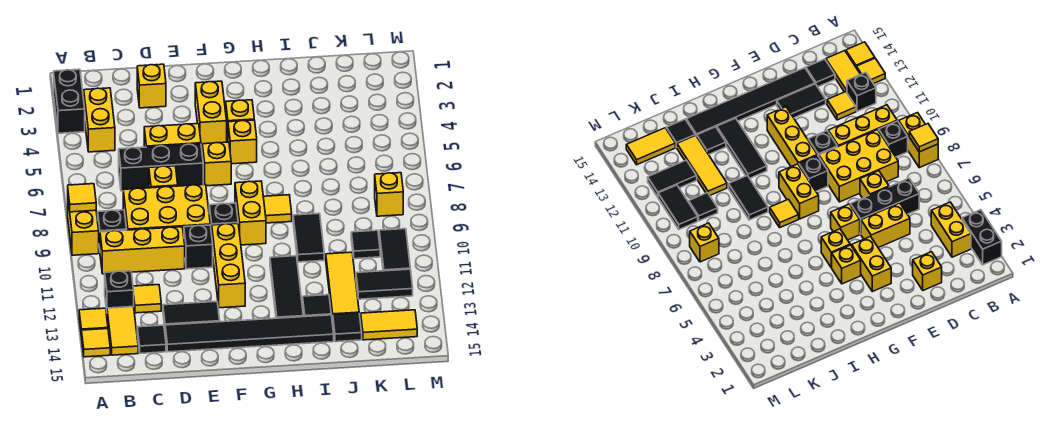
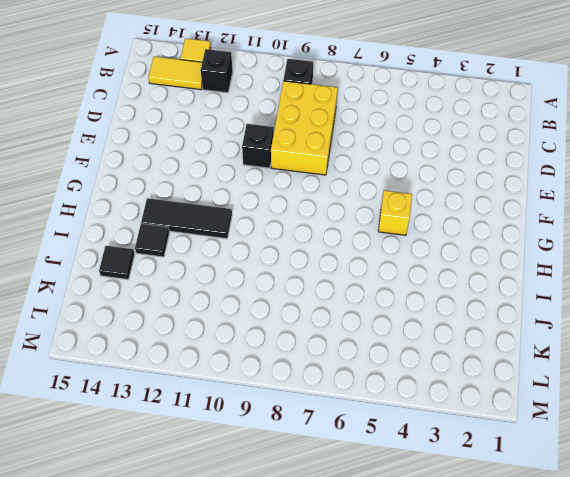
none -> black brick A2:A3 level 1
none -> yellow brick A8:A9 level 1
none -> yellow tile A14 level 1
none -> yellow brick B3:B4 level 1

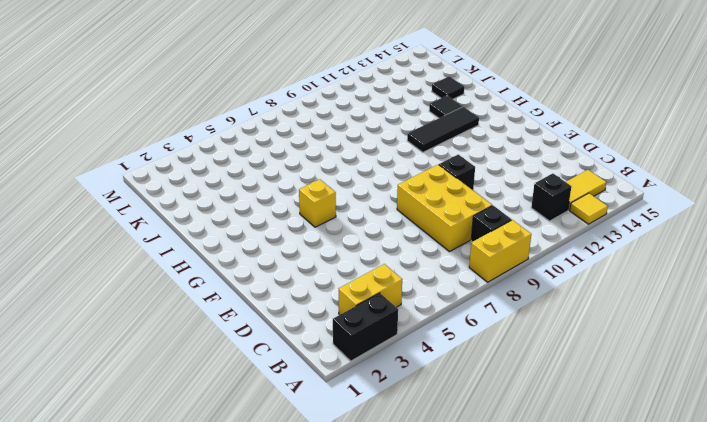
none -> yellow tile A14 level 1
none -> yellow brick B10:D10 level 1
none -> black brick C6:E6 level 1
none -> yellow tile C12 level 1

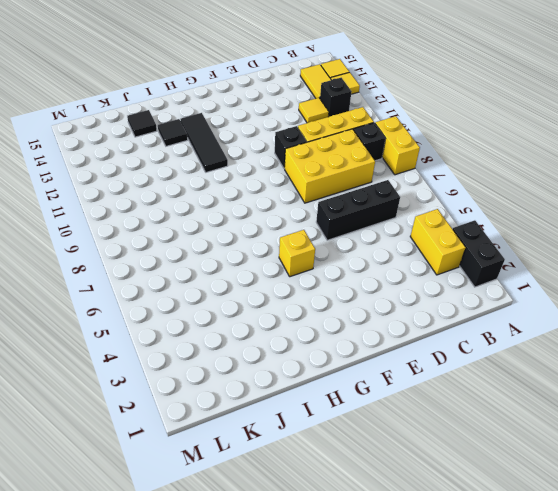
none -> black tile C14 level 1
none -> yellow brick D2 level 1
none -> yellow brick D5:E5 level 1
none -> yellow brick D7 level 1

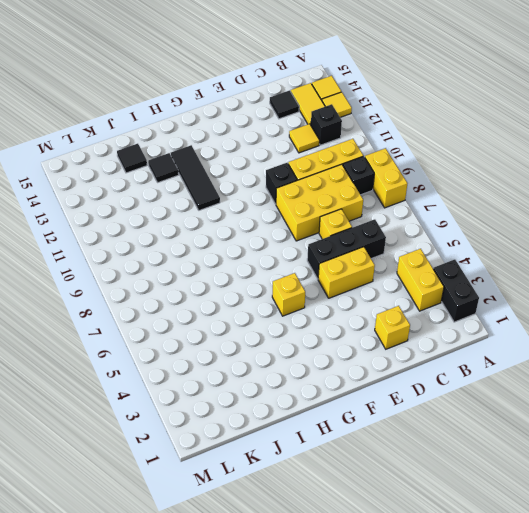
none -> black tile D13:E13 level 1
none -> black tile D14:I14 level 1
none -> yellow brick F3:F4 level 1
none -> yellow brick F6 level 1

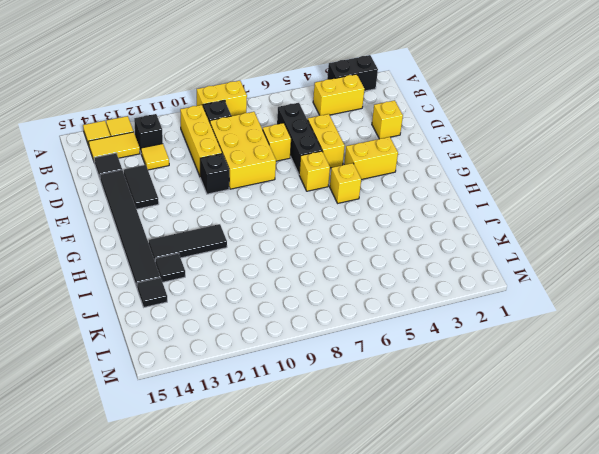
none -> black brick F9 level 1
none -> yellow brick F10:F12 level 1
none -> yellow brick G4 level 1
none -> yellow brick G8:G9 level 1

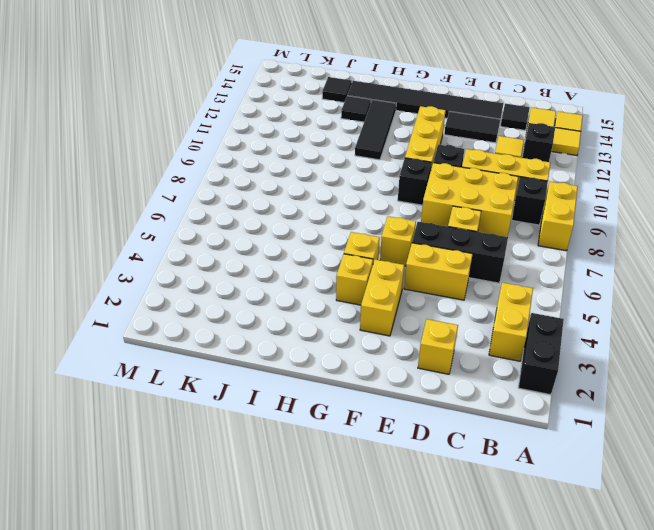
none -> yellow brick G8:G9 level 1
none -> yellow tile H8 level 1
none -> black tile I9:I10 level 1
none -> yellow tile J11:J13 level 1

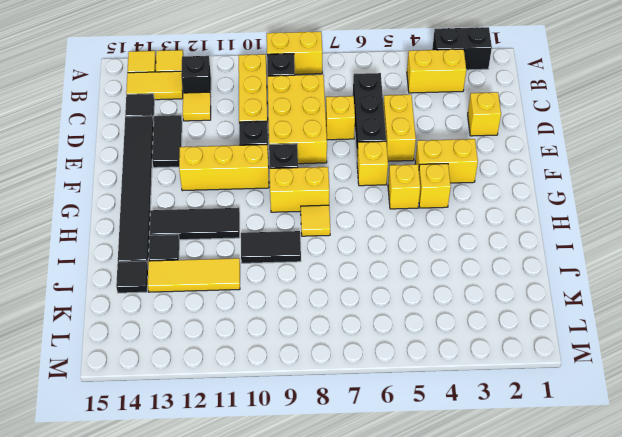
none -> black tile K10 level 1
none -> black tile K12:L12 level 1
none -> yellow tile K14:L14 level 1
none -> yellow brick L8 level 1

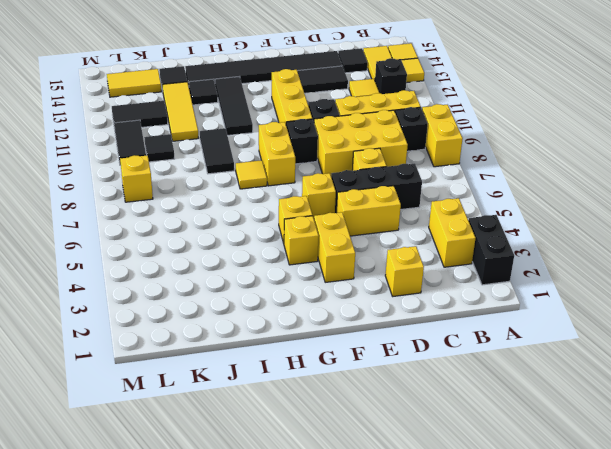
none -> yellow tile A8 level 2

